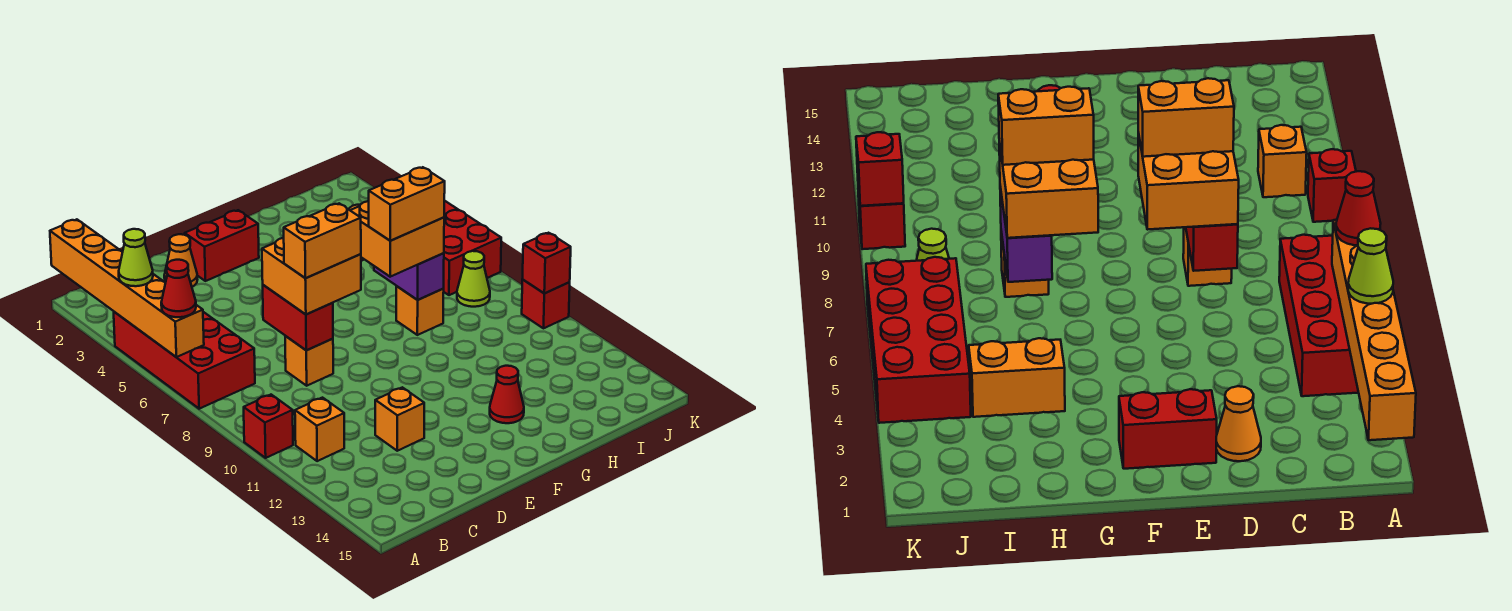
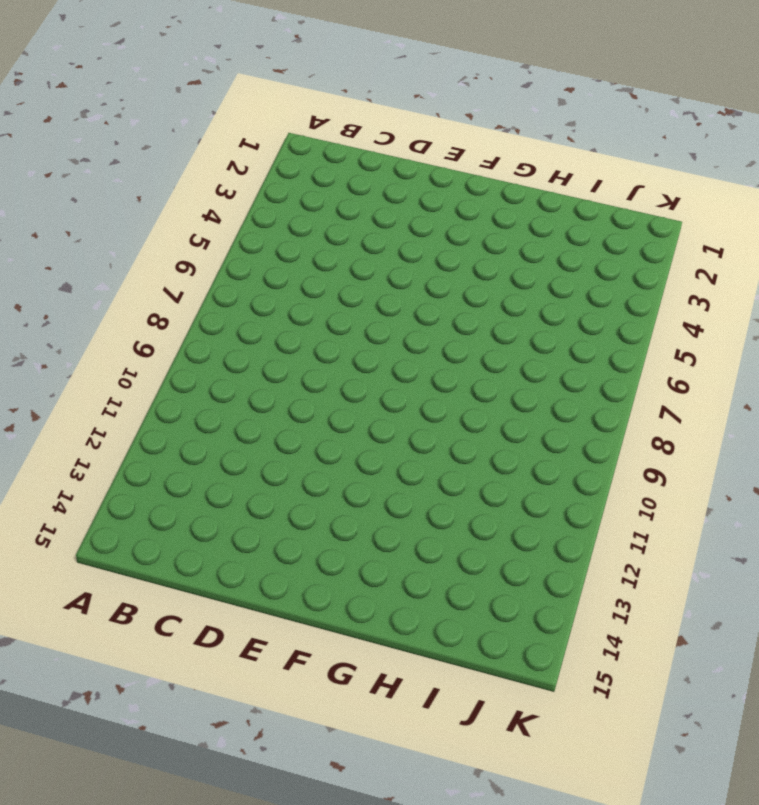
none -> red brick A4:B7 level 1
none -> red brick A10 level 1
none -> orange brick B11 level 1

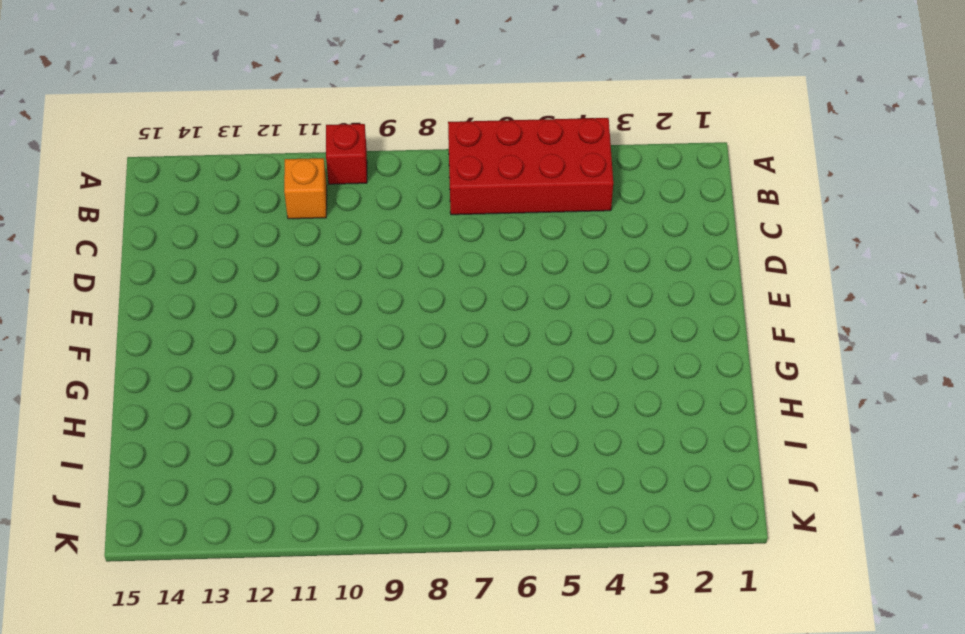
none -> orange cone D2 level 1
none -> orange brick D8 level 1
none -> orange brick D12 level 1

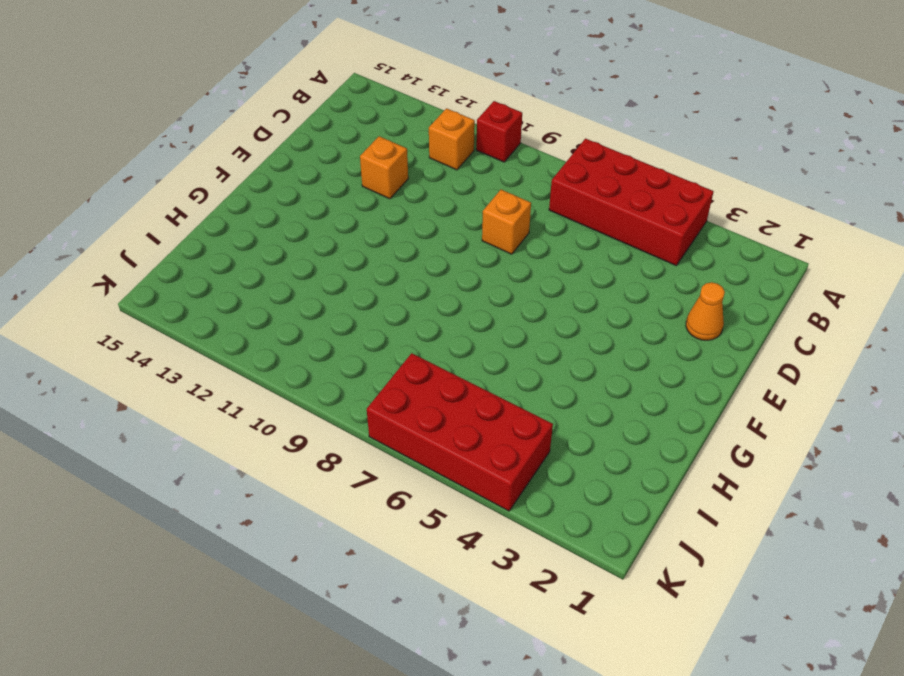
none -> red brick E2:F2 level 1
none -> red cone G13 level 1
none -> orange brick H4:I4 level 1

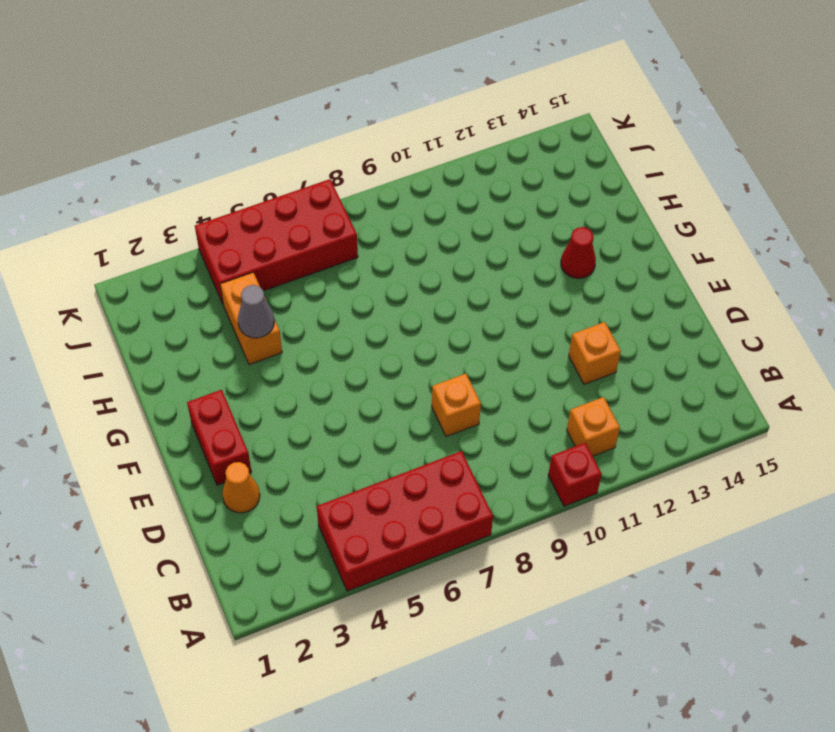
grey cone H4 level 2 -> none
none -> orange brick H8 level 1
none -> lime cone J8 level 1
none -> red brick K10 level 1

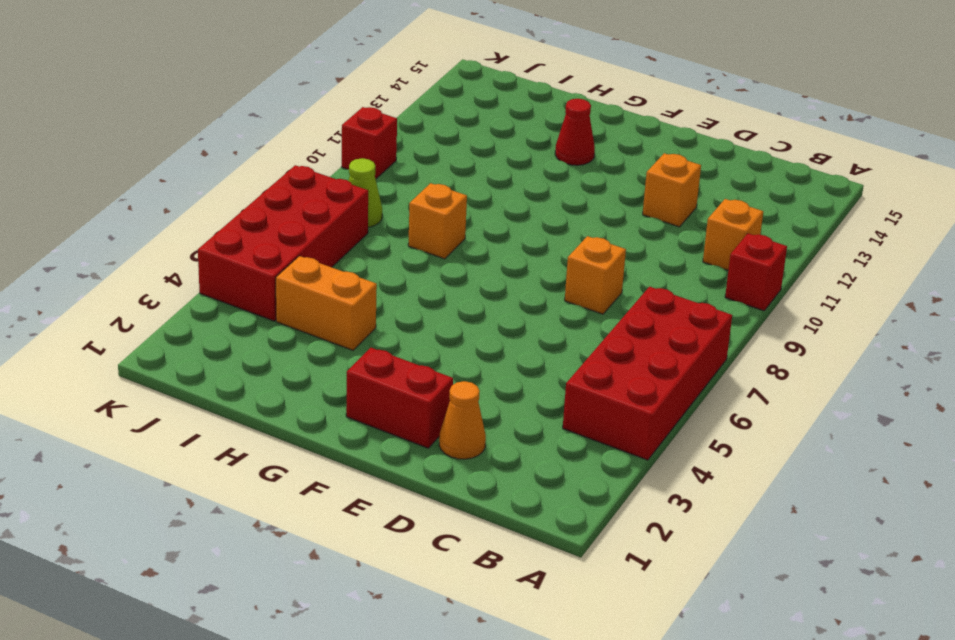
none -> orange brick A1:A6 level 2
none -> red brick D7:D8 level 2
none -> purple brick H7:H8 level 2

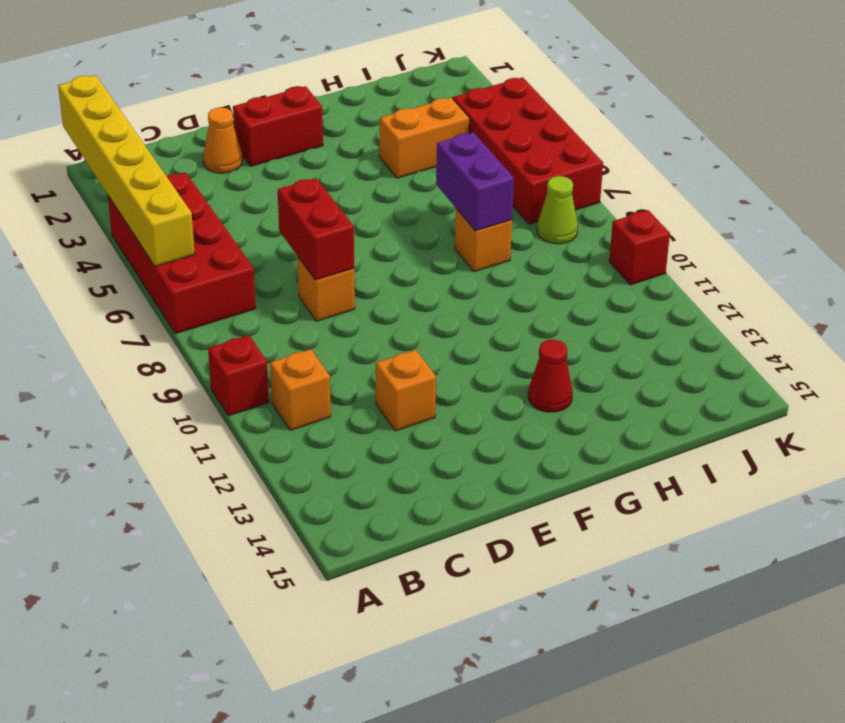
yellow brick A1:A6 level 2 -> orange brick A1:A6 level 2
none -> red brick K10 level 2
none -> lime cone A4 level 3
none -> red cone A6 level 3

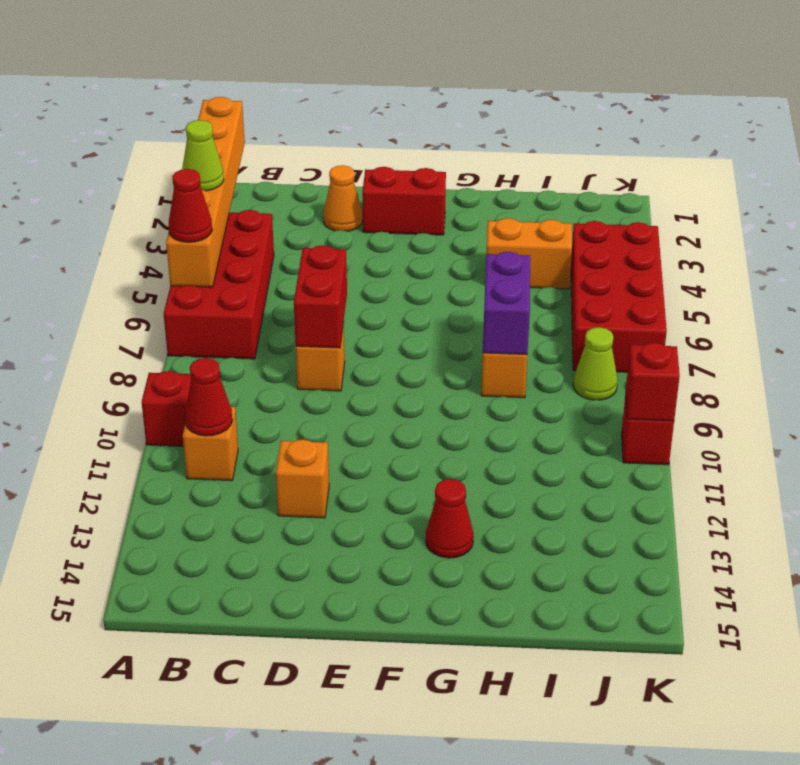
red cone B11 level 2 -> none
none -> orange brick D7:E8 level 3
none -> orange brick G7:H8 level 3
none -> orange brick D8:E8 level 4

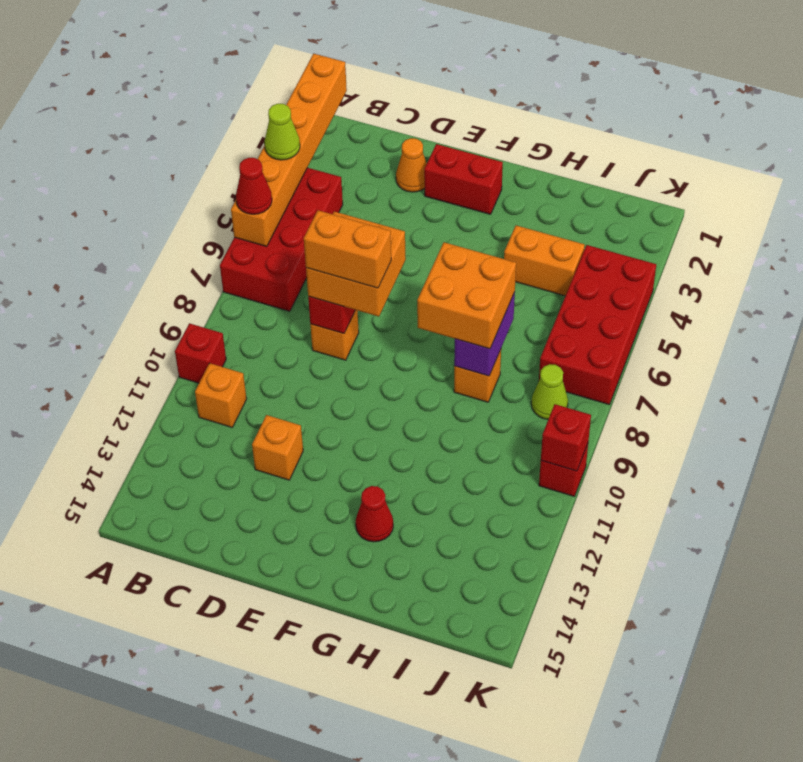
none -> orange brick G8:H8 level 4

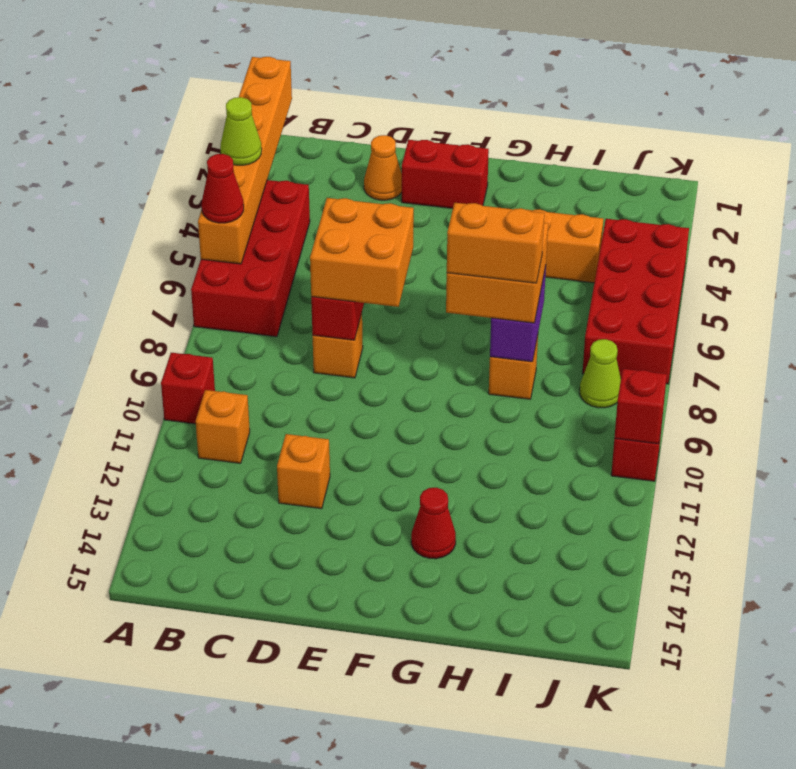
none -> orange brick D8:E8 level 4

